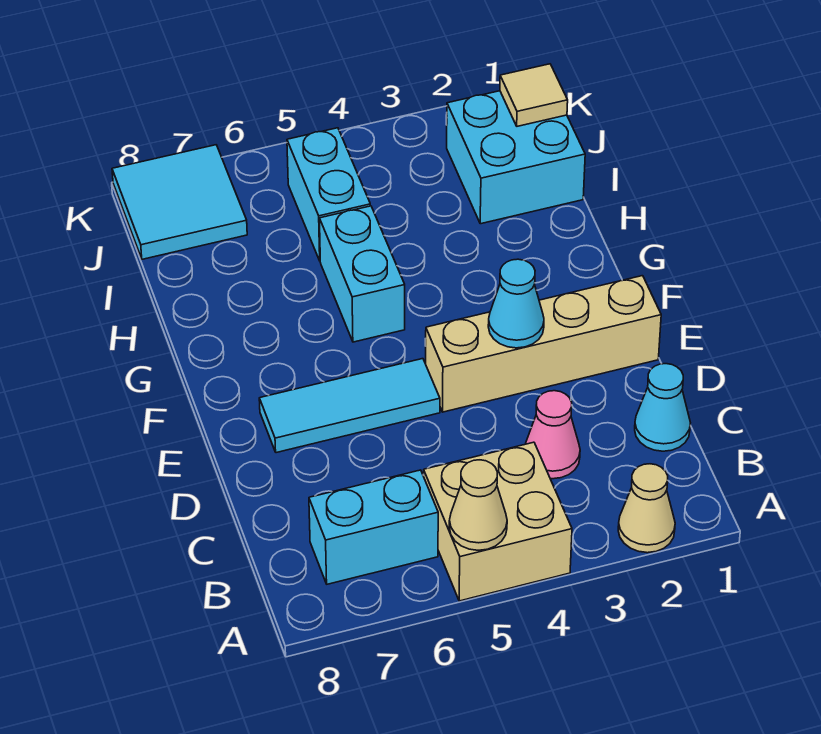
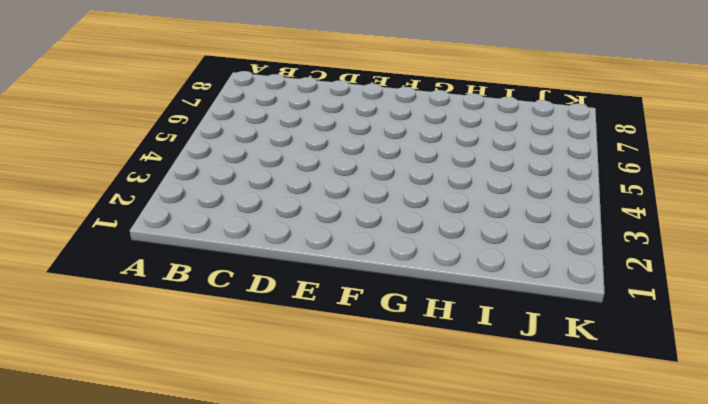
none -> tan cone A2 level 1
none -> tan brick A4:B5 level 1
none -> cyan brick B6:B7 level 1

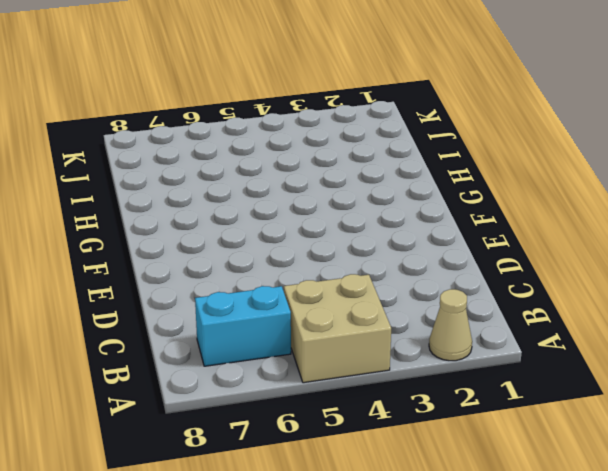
none -> cyan cone C1 level 1
none -> pink cone C3 level 1
none -> tan brick E1:E4 level 1

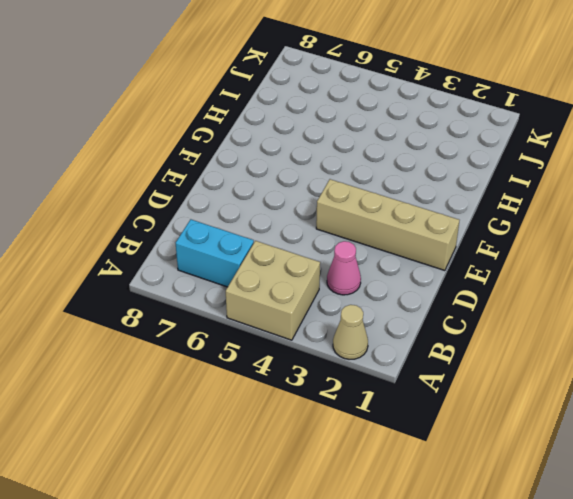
none -> cyan cone C1 level 1
none -> cyan tile E5:E7 level 1
none -> cyan brick G5:H5 level 1

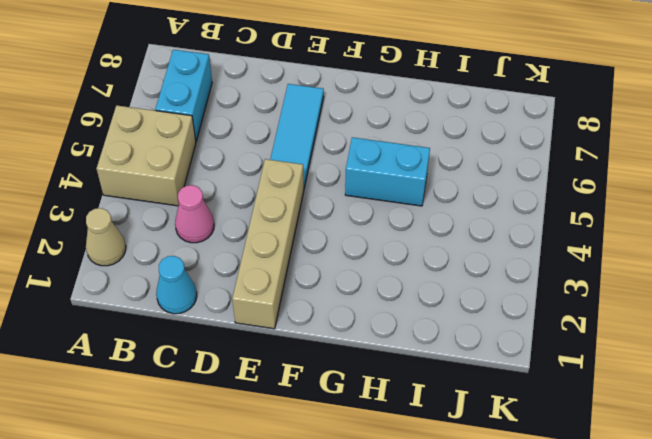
none -> cyan brick I1:J2 level 1
none -> cyan brick I5:J5 level 1
none -> cyan tile J7:K8 level 1

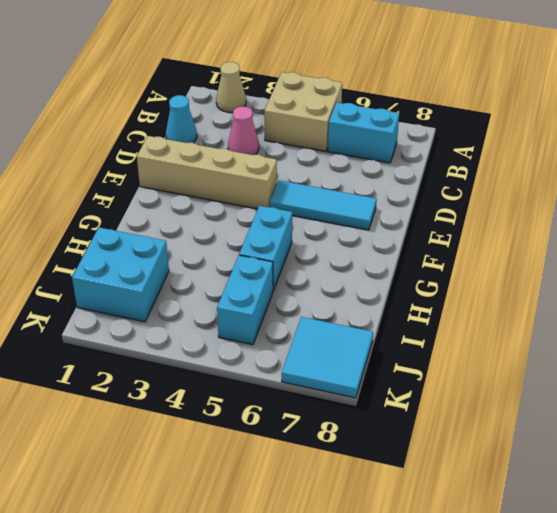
none -> tan cone A5 level 2
none -> cyan cone E3 level 2
none -> tan tile J1 level 2

